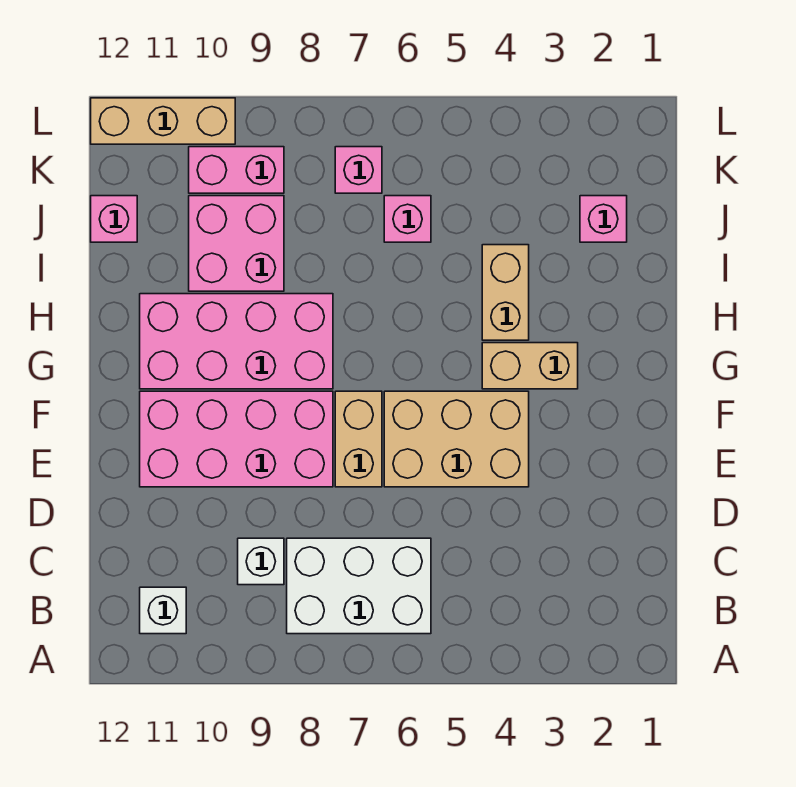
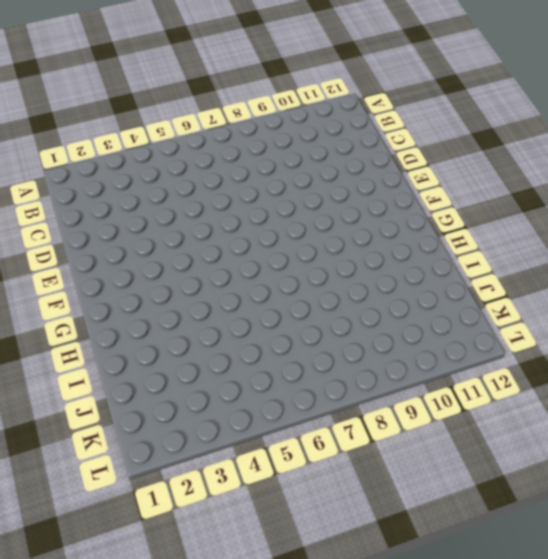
none -> white brick B6:C8 level 1
none -> white brick B11 level 1
none -> white brick C9 level 1

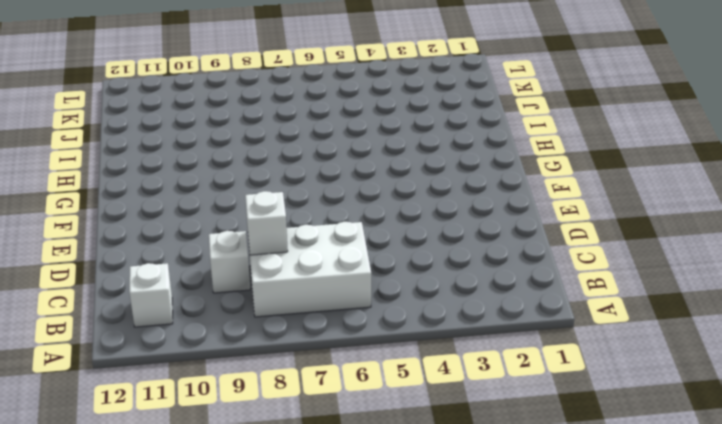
white brick C8 level 2 -> none
none -> tan brick E4:F6 level 1
none -> tan brick E7:F7 level 1
none -> pink brick E8:F11 level 1

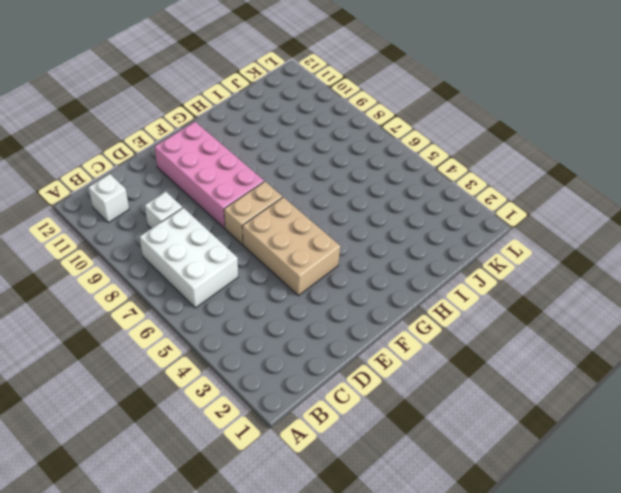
none -> tan brick G3:G4 level 1
none -> pink brick G8:H11 level 1
none -> tan brick H4:I4 level 1

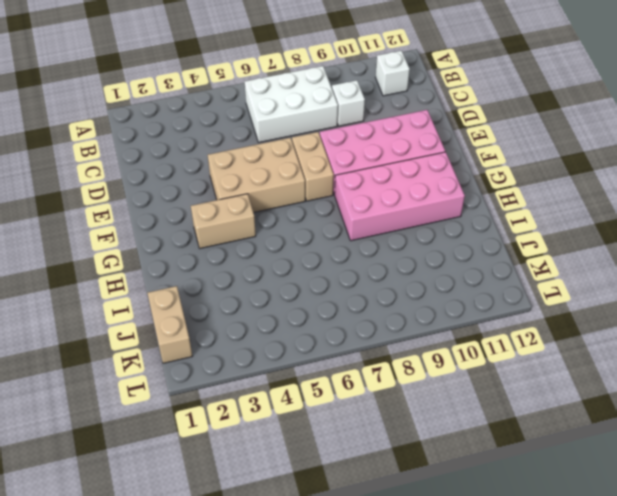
tan brick J1:K1 level 1 -> tan brick H4:I4 level 1
none -> pink brick I9:J10 level 1
none -> pink brick J2 level 1
none -> pink brick J6 level 1

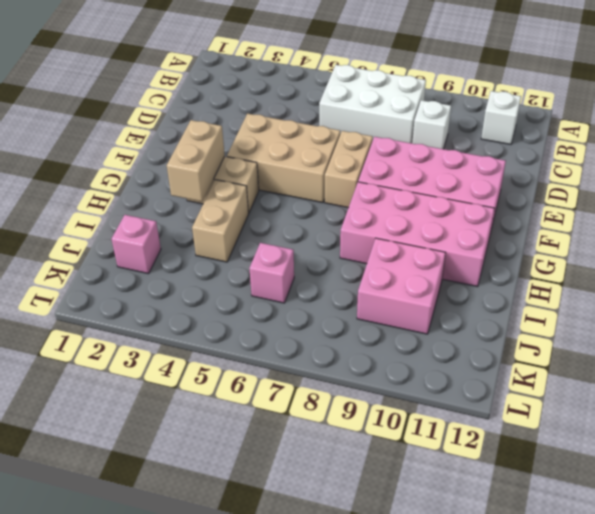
tan brick G3:H3 level 2 -> none
none -> pink brick J12 level 1
none -> pink brick K7 level 1
none -> pink brick K9:K10 level 1

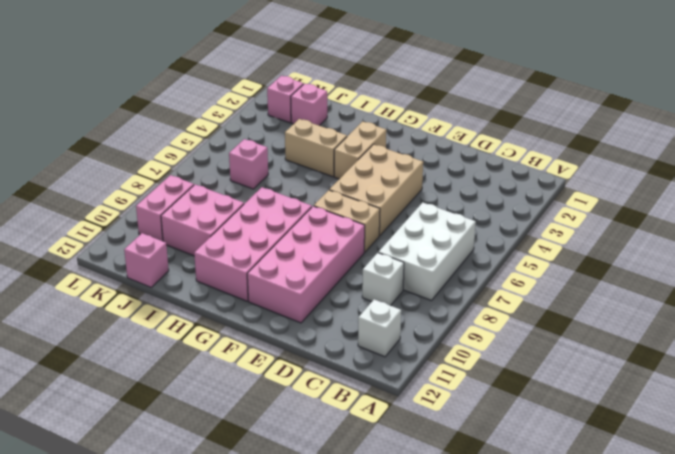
pink brick K2 level 1 -> pink brick K7 level 1
none -> tan brick L10:L12 level 1

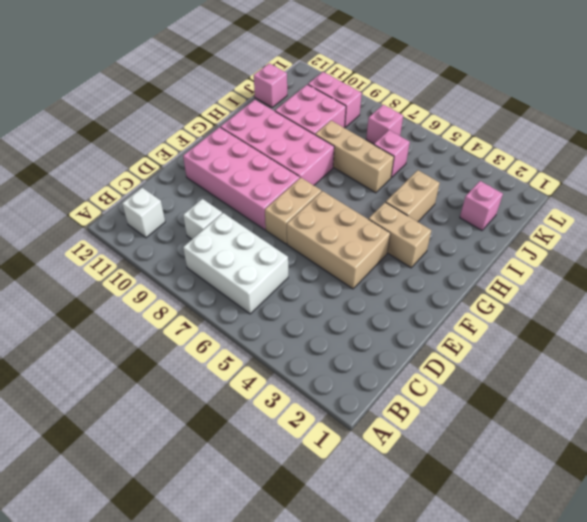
tan brick I6:I8 level 1 -> tan brick L10:L12 level 1

